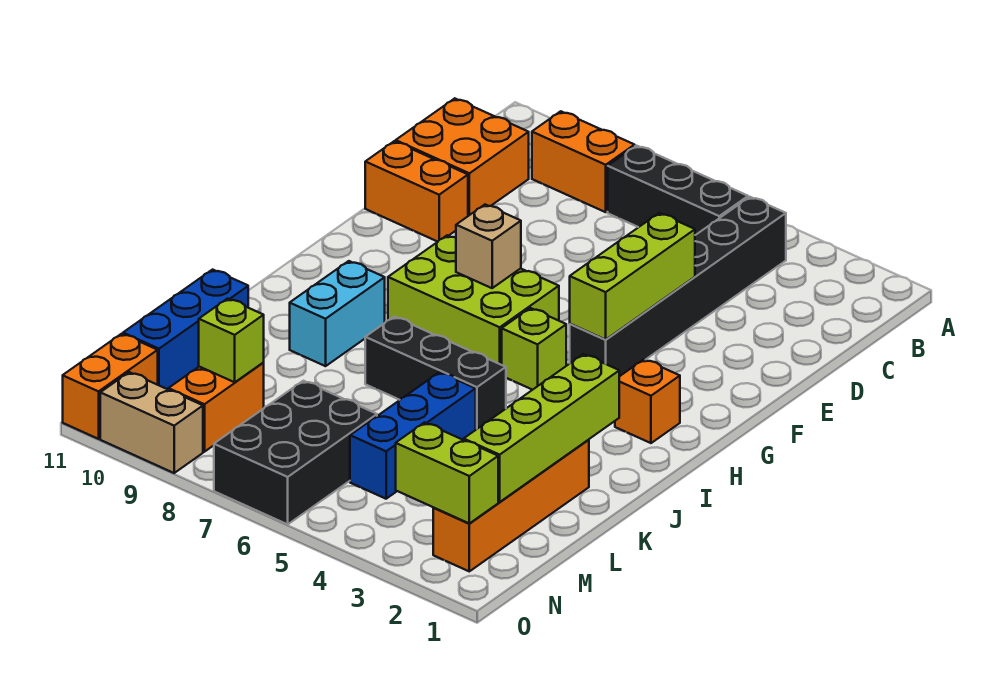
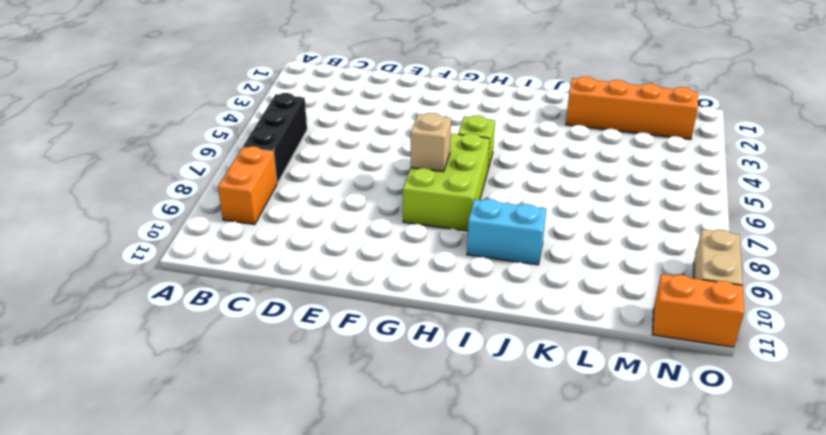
none -> black brick B4:G4 level 1
none -> orange brick C10:D11 level 1
none -> orange brick E10:E11 level 1

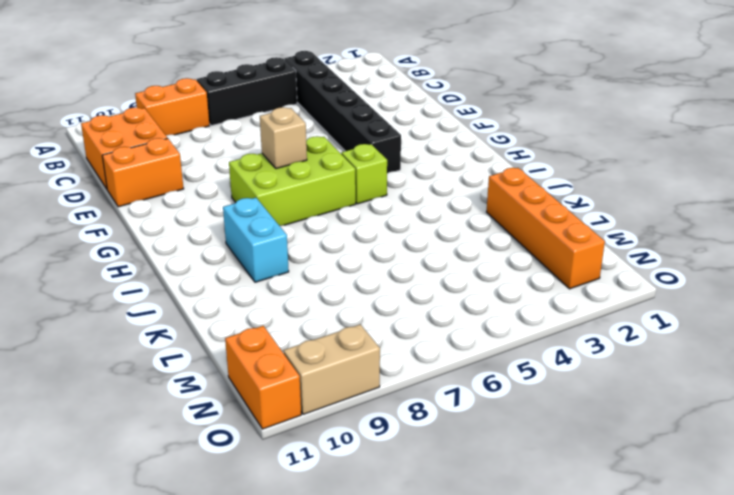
none -> orange brick H2 level 1
none -> black brick J5:J7 level 1
none -> blue brick K5:M5 level 1

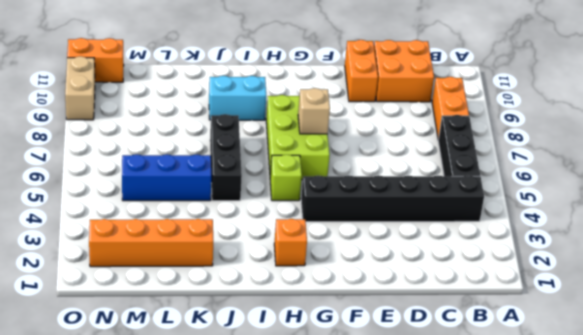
none -> blue brick K11:M11 level 1
none -> black brick M6:O7 level 1
none -> orange brick M9:N9 level 1

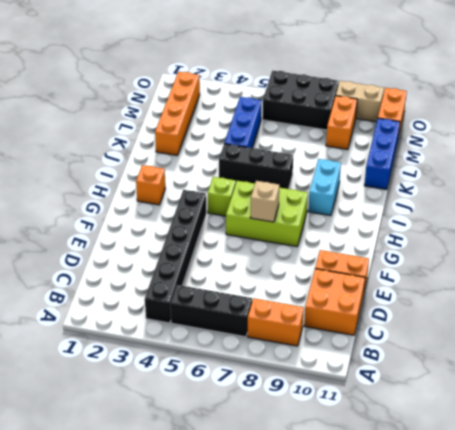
black brick N6:O8 level 1 -> black brick M6:O7 level 1
none -> lime brick E4:G4 level 2
none -> lime brick J2:M2 level 2
none -> lime brick M9 level 2

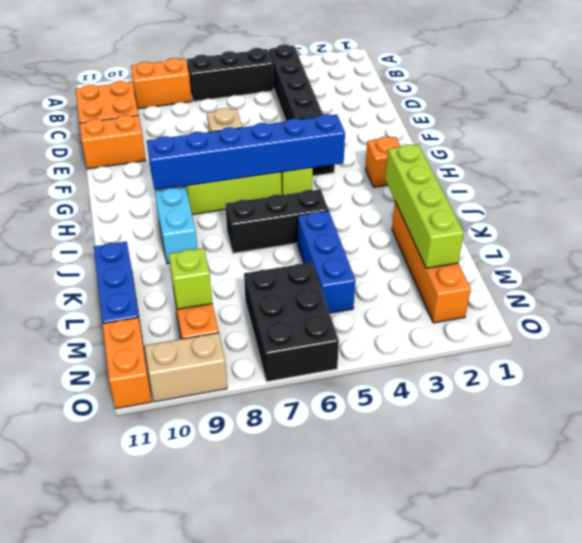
blue brick H4:H9 level 2 -> none
none -> lime brick E4:G4 level 2
none -> lime brick N2:N3 level 2

